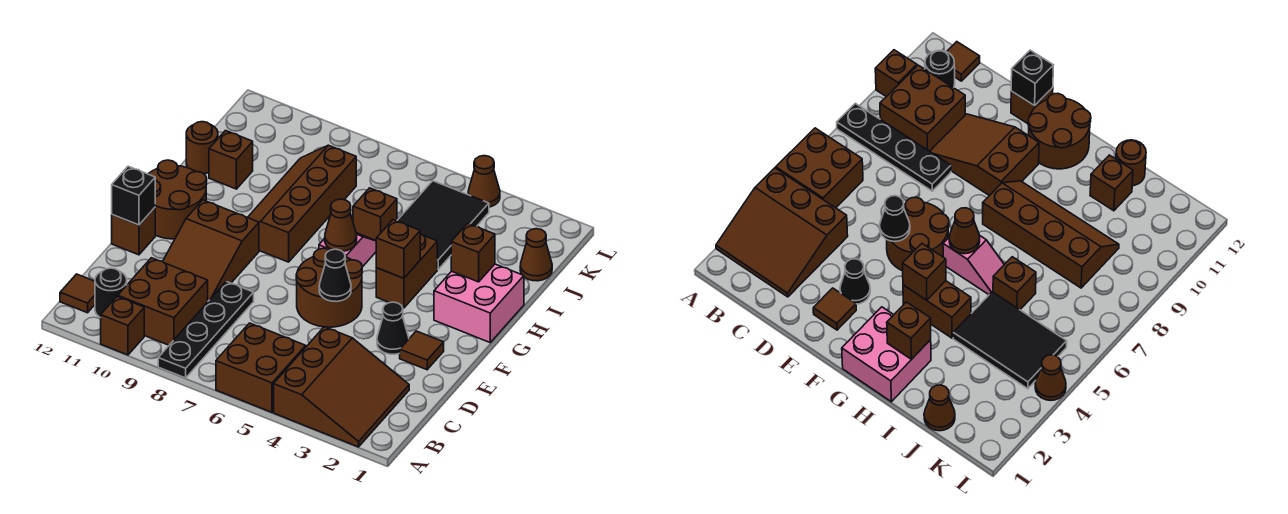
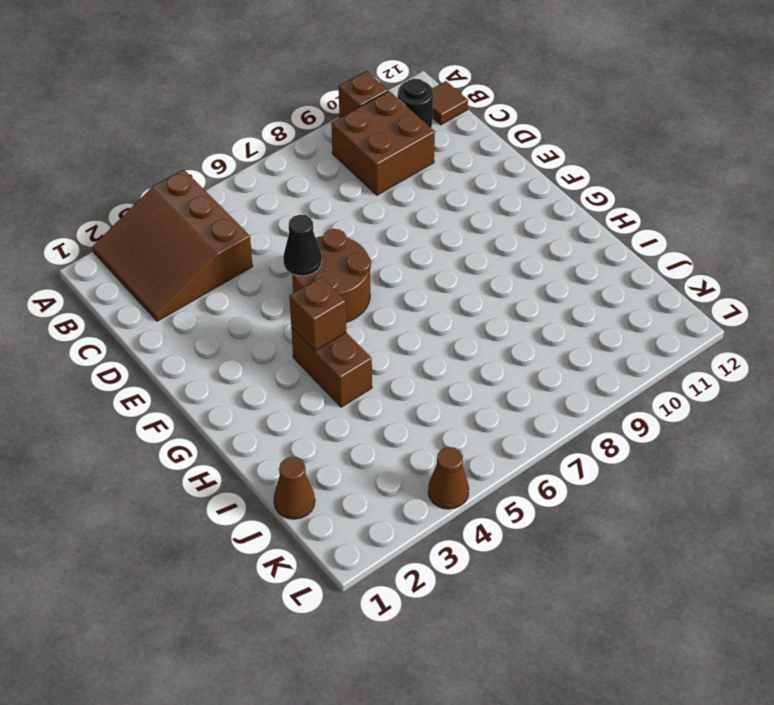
none -> brown brick A5:B6 level 1
none -> black plate A8:D8 level 1
none -> brown slope D9:F10 level 1 top F

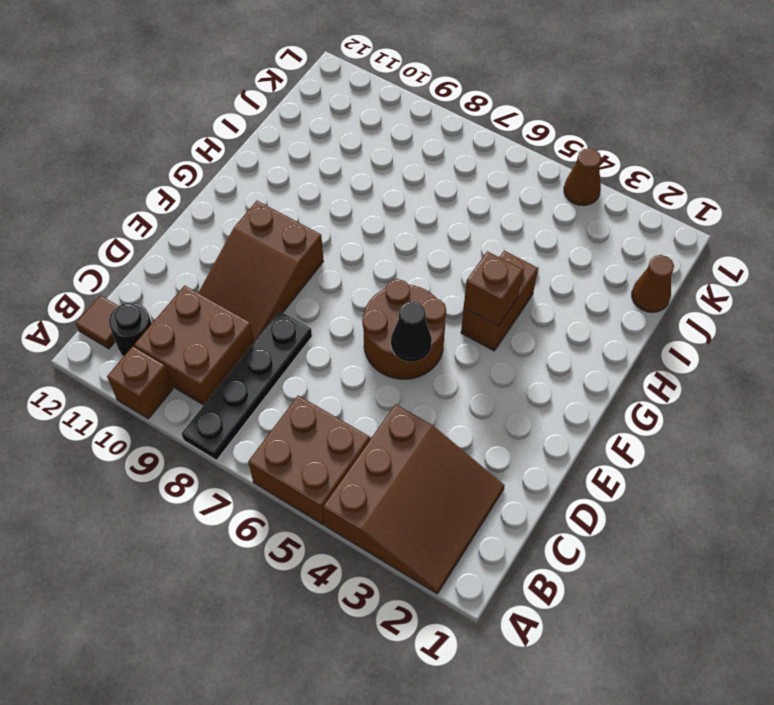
none -> brown tile E2 level 1
none -> black cone E3 level 1
none -> brown brick E12 level 1

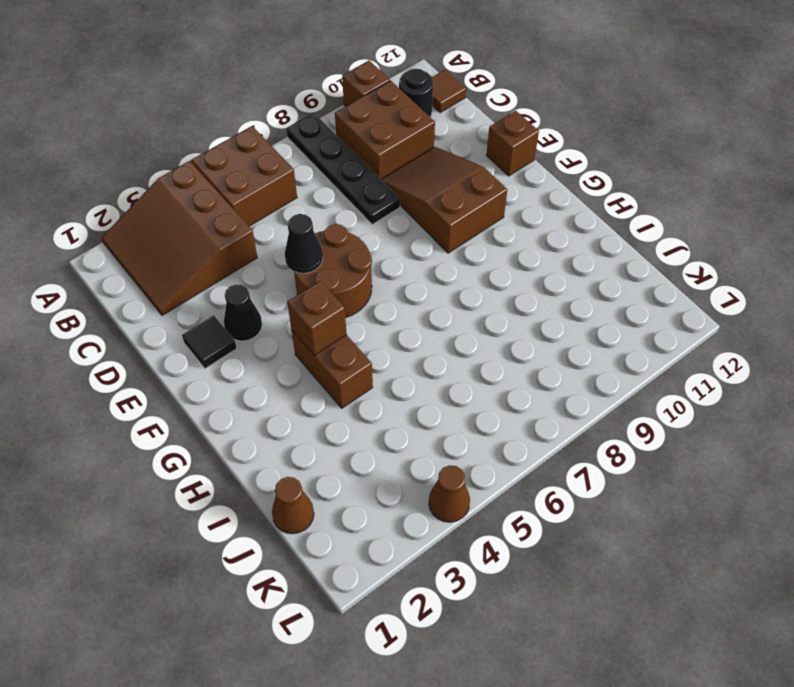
black tile E2 level 1 -> brown tile E2 level 1
none -> brown round brick F11:G12 level 1
none -> pink brick G1:H2 level 1
none -> pink slope G6:H6 level 1 top G

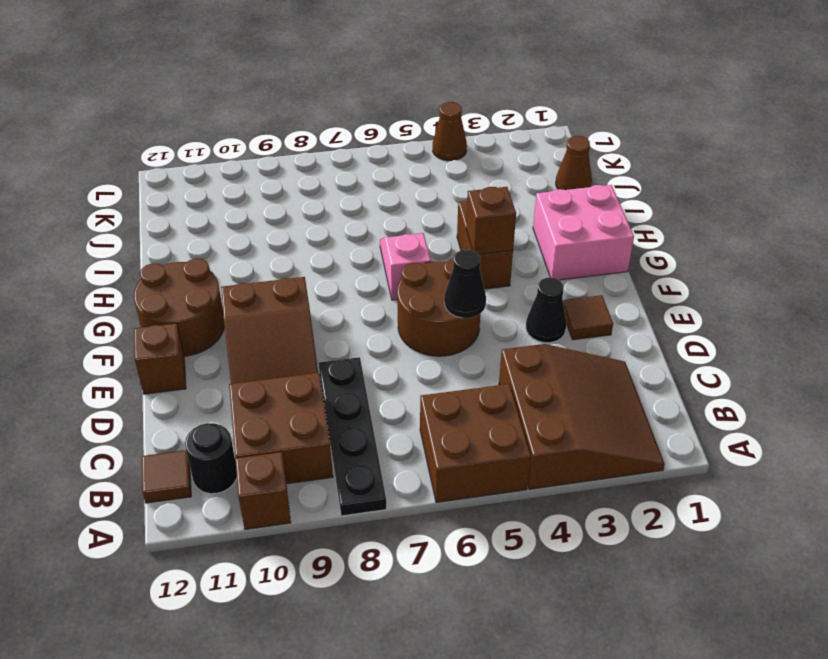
none -> brown slope G8:J9 level 1 top 8
none -> black tile I4:K5 level 1
none -> brown brick I6 level 1

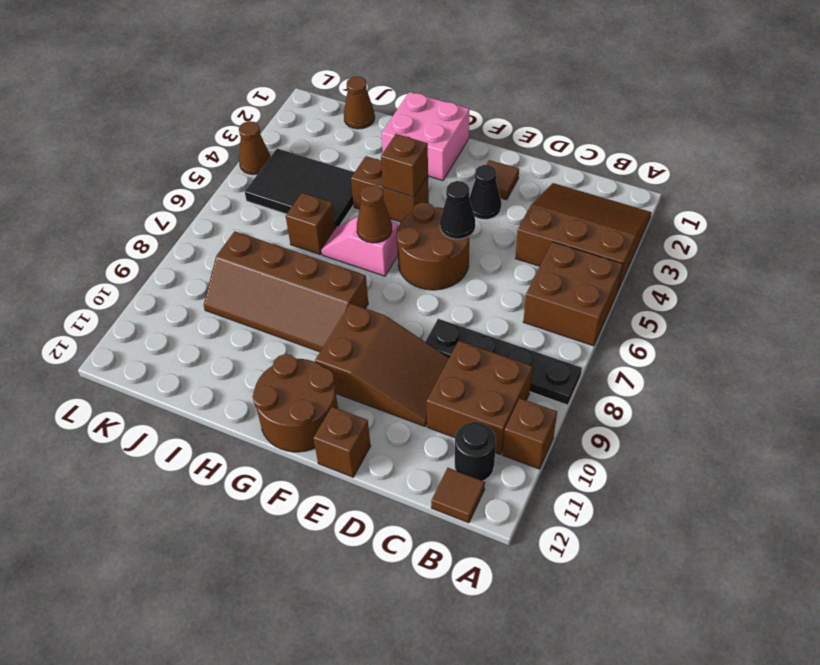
none -> brown brick I11 level 1
none -> brown round brick I12 level 1
none -> black brick E12 level 2

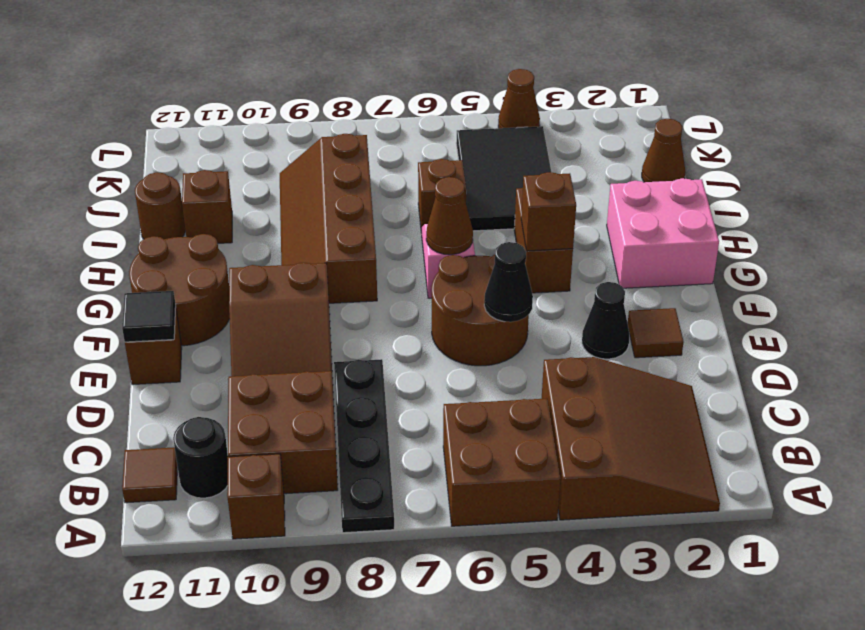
black tile E12 level 2 -> black brick E12 level 2
none -> brown brick H2 level 2

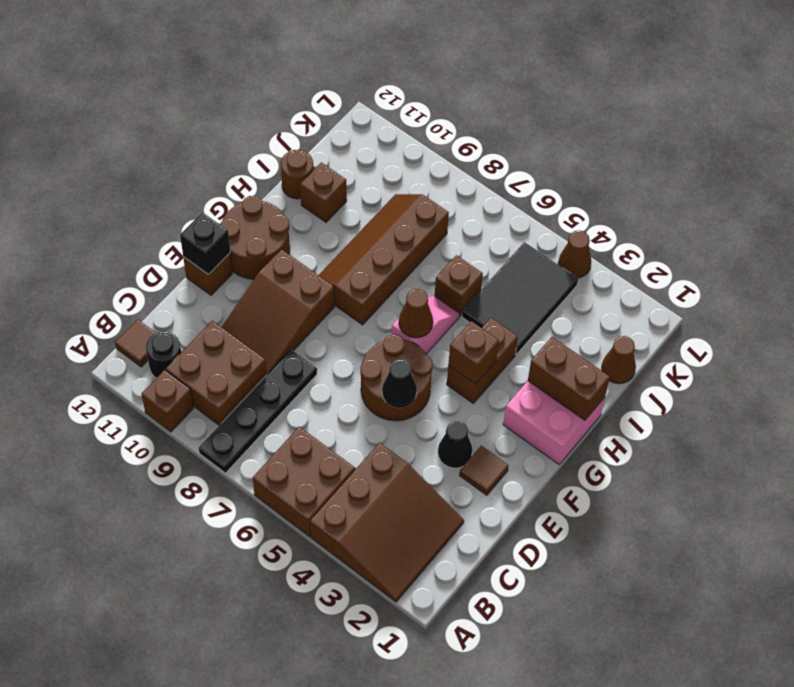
brown brick H1:H2 level 2 -> brown brick H2 level 2

